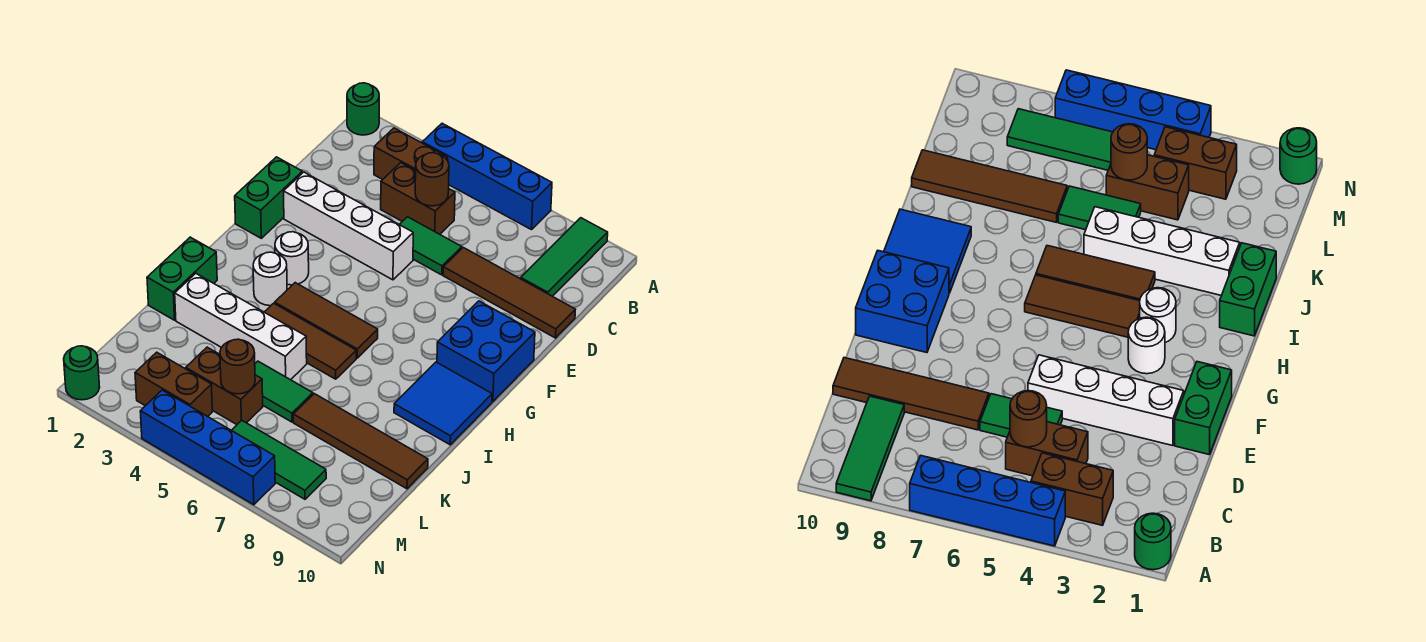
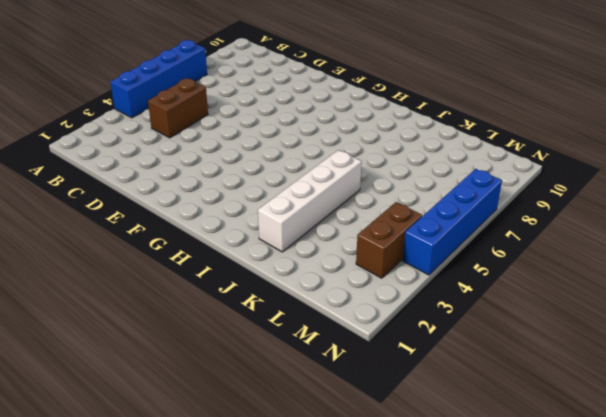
none -> green round brick A1 level 1
none -> green tile A9:C9 level 1
none -> brown brick B3:B4 level 1

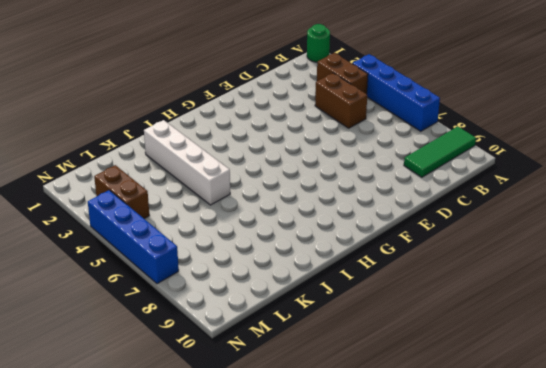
none -> green tile D5:D6 level 1
none -> brown tile D7:D10 level 1
none -> green brick E1:F1 level 1

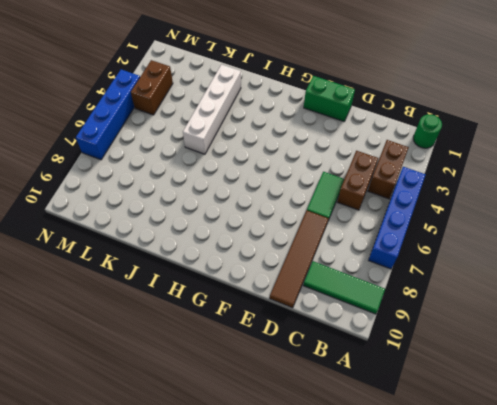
none -> white brick E2:E5 level 1
none -> blue brick F9:G10 level 1
none -> white round brick G3 level 1

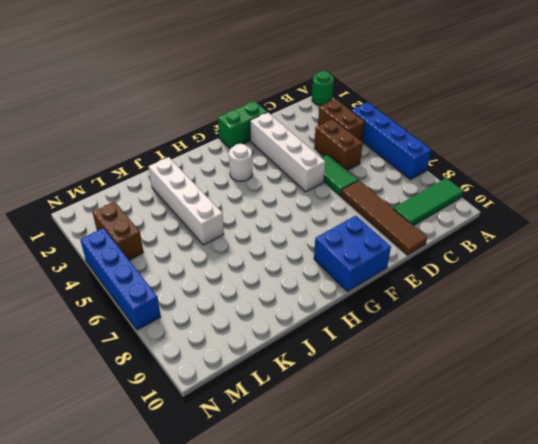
none -> white round brick H3 level 1
none -> brown tile H4:H6 level 1
none -> blue tile H9:I10 level 1

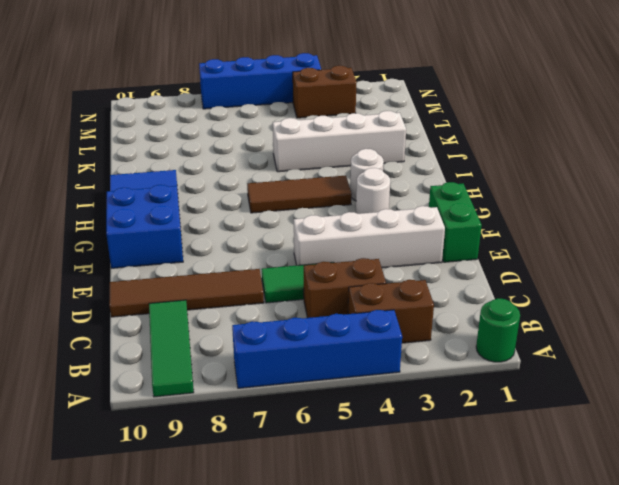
none -> green brick I1:J1 level 1
none -> brown tile I4:I6 level 1
none -> green tile K5:K6 level 1

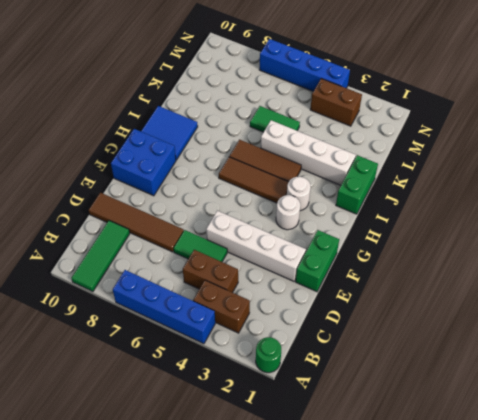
none -> brown tile K7:K10 level 1
none -> brown brick L4:L5 level 1
none -> green tile M6:M8 level 1

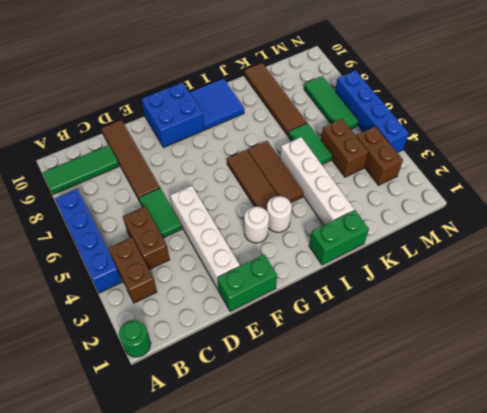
none -> green round brick N1 level 1
none -> brown round brick C5 level 2
none -> brown round brick L5 level 2

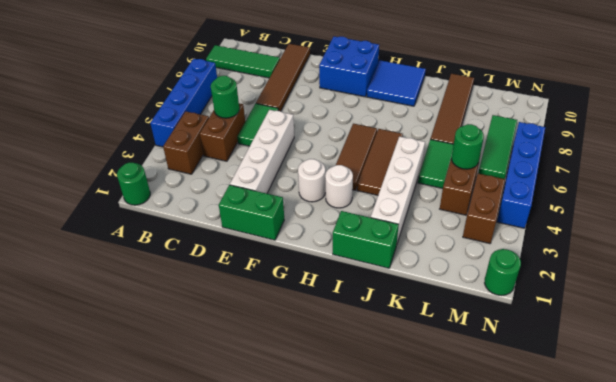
green round brick C5 level 2 -> brown round brick C5 level 2
green round brick L5 level 2 -> brown round brick L5 level 2

